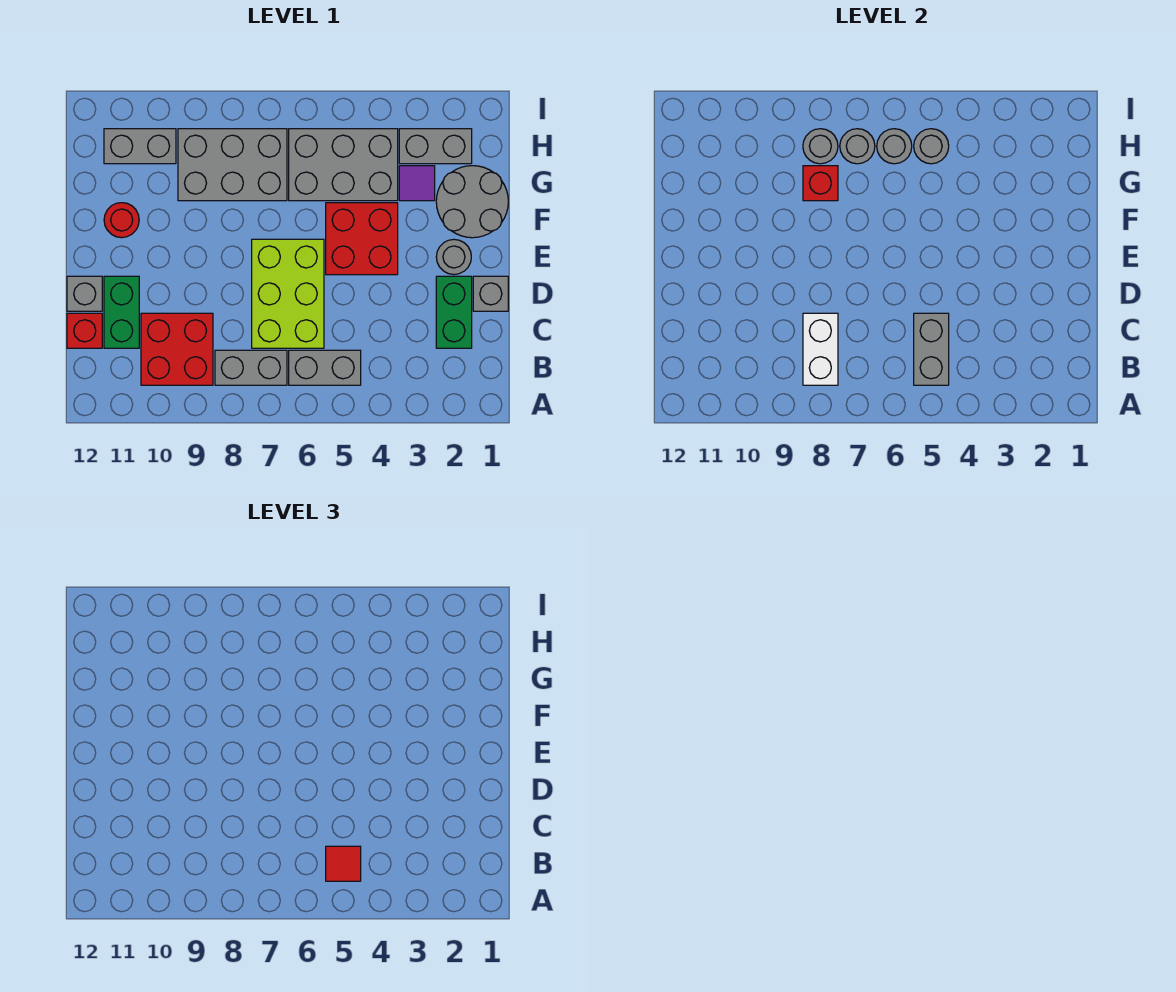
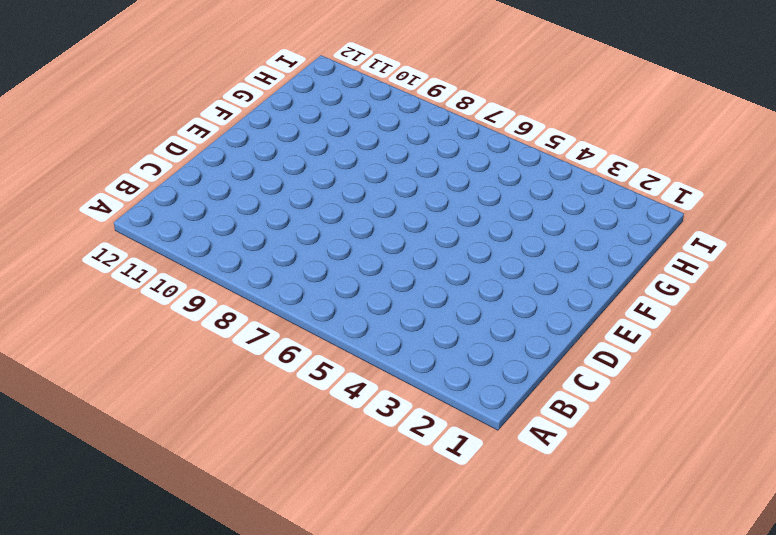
none -> grey brick B5:B6 level 1
none -> grey brick B7:B8 level 1
none -> red brick B9:C10 level 1

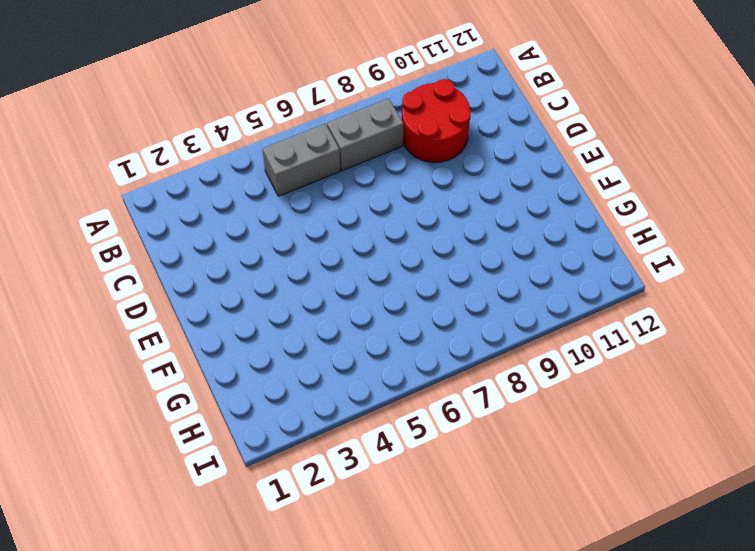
red round brick B9:C10 level 1 -> red brick B9:C10 level 1
none -> green brick C2:D2 level 1
none -> lime brick C6:E7 level 1
none -> green brick C11:D11 level 1

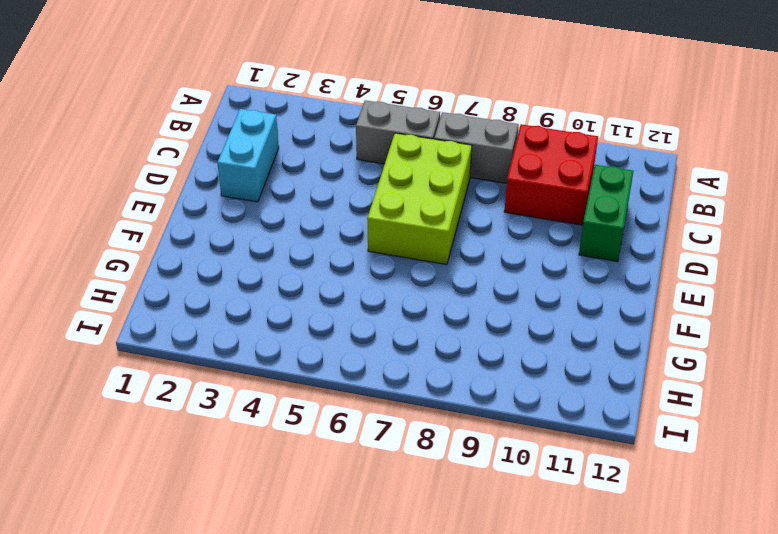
cyan brick C2:D2 level 1 -> green brick C2:D2 level 1
none -> red brick C12 level 1
none -> grey brick D1 level 1
none -> grey brick D12 level 1

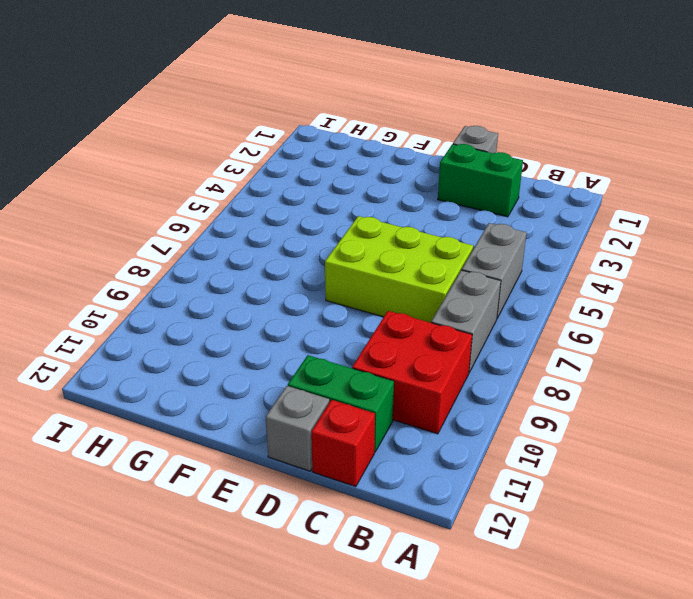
none -> grey round brick E2 level 1
none -> red brick E4:F5 level 1
none -> grey round brick F1:G2 level 1

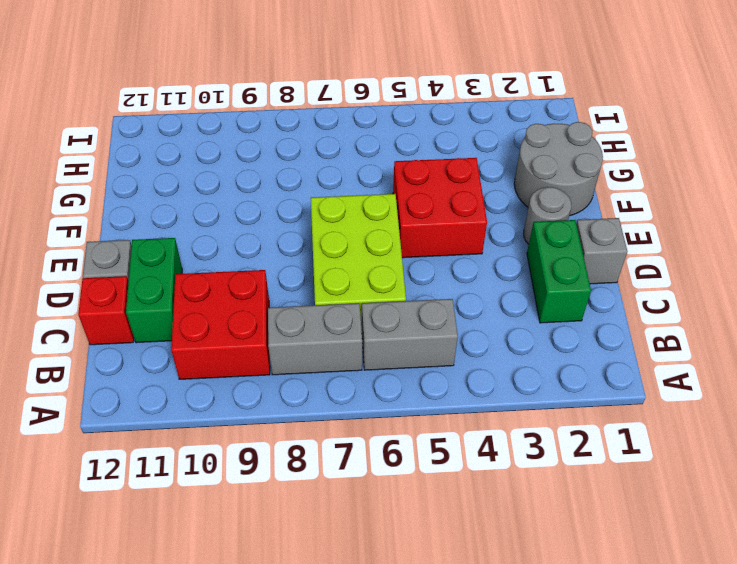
none -> red round brick F11 level 1
none -> purple tile G3 level 1
none -> grey brick G4:H6 level 1

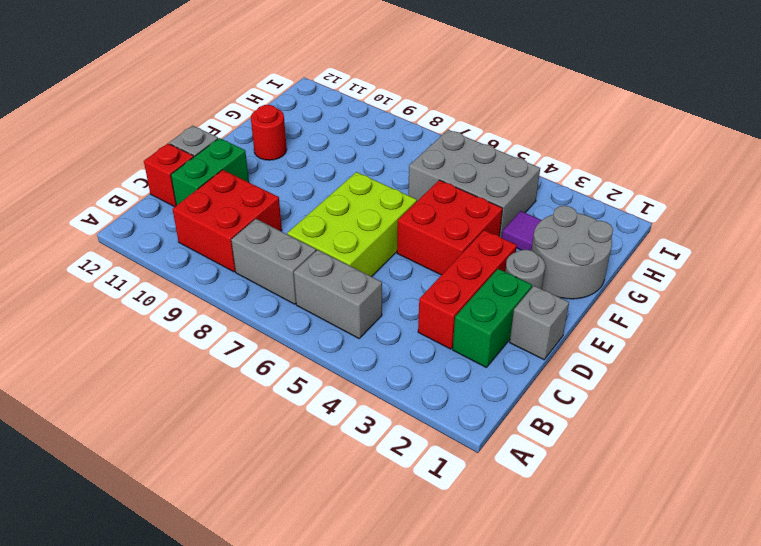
red brick C3:E3 level 1 -> none
none -> grey brick G7:H9 level 1
none -> grey brick H2:H3 level 1
none -> grey brick H10:H11 level 1

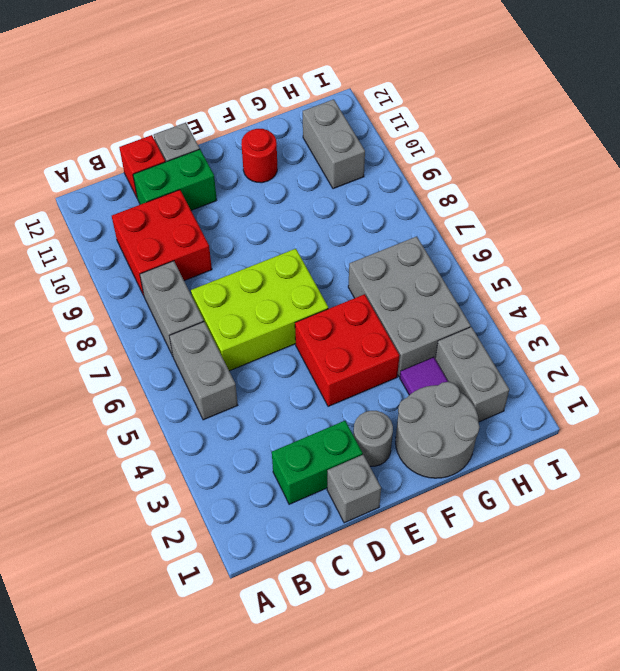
none -> grey brick G7:H9 level 1
none -> grey brick B5:C5 level 2
none -> white brick B8:C8 level 2

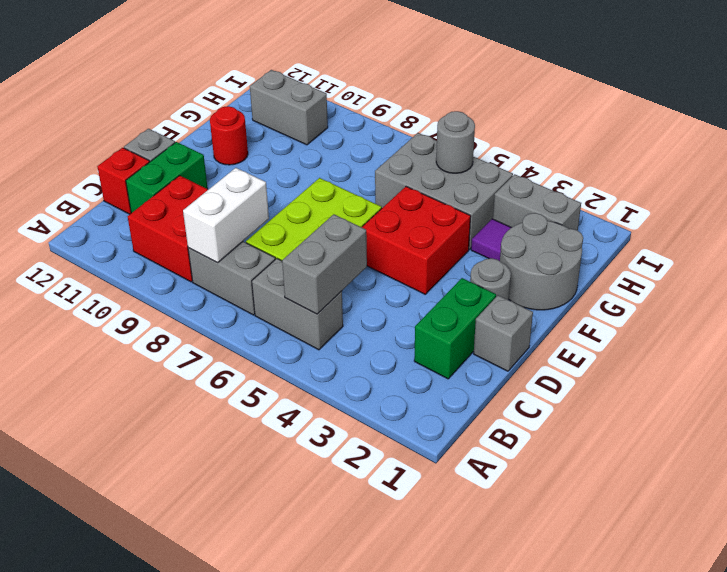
none -> grey brick G7:H9 level 1
none -> red brick G8 level 2
none -> grey round brick H6 level 2

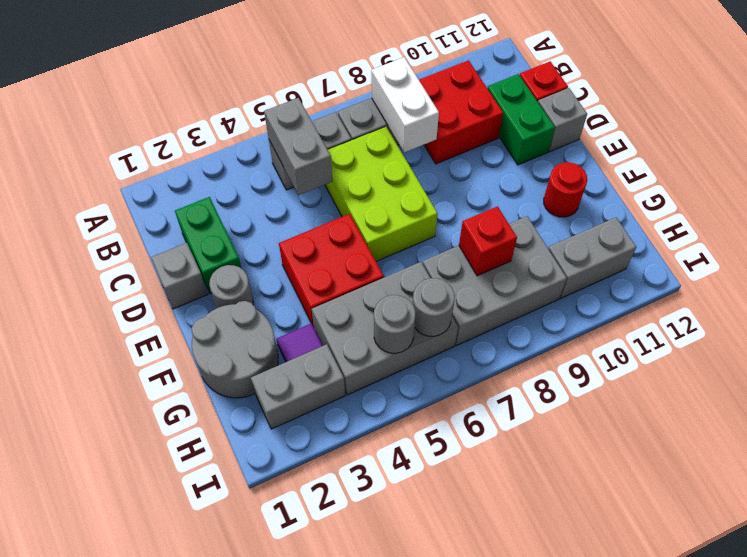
none -> grey round brick H7 level 2
none -> grey round brick H8 level 2
none -> red tile B5 level 3

